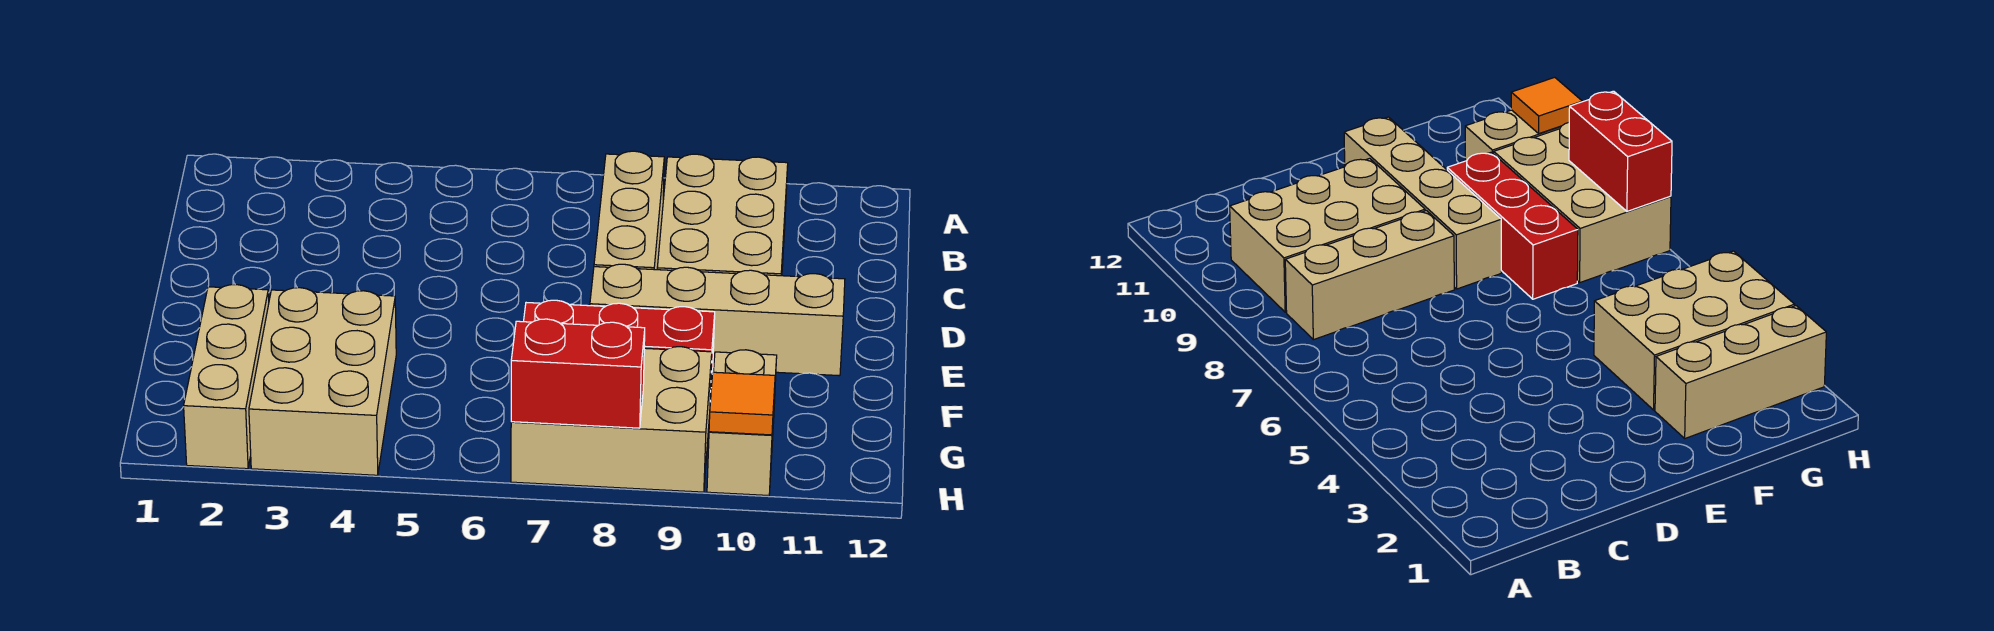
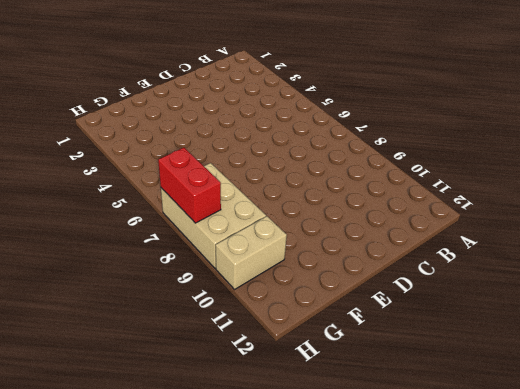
none -> tan brick B8:D8 level 1
none -> tan brick B9:D10 level 1

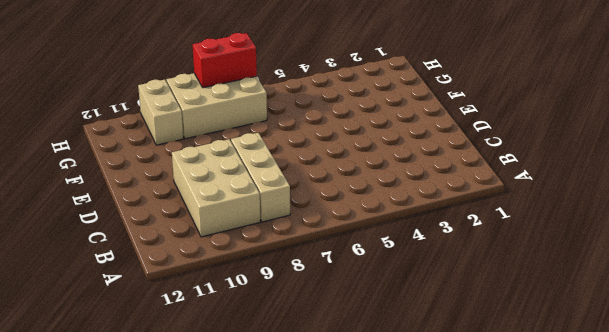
none -> tan brick E8:E11 level 1
none -> tan brick F2:H2 level 1

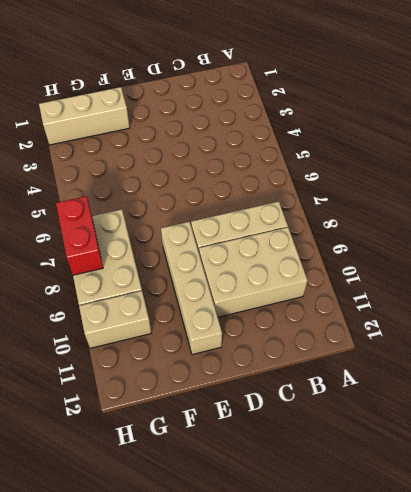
none -> tan brick F3:H4 level 1
none -> red brick F7:F9 level 1

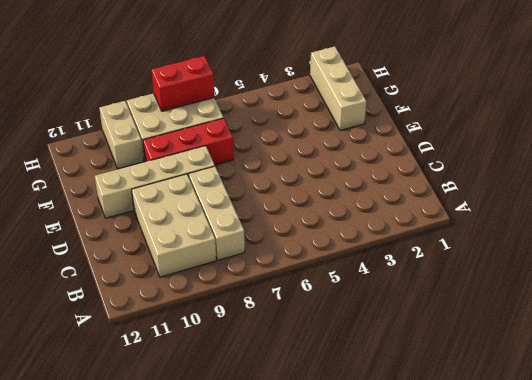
none -> tan brick F3:H4 level 1
none -> orange tile H10 level 2

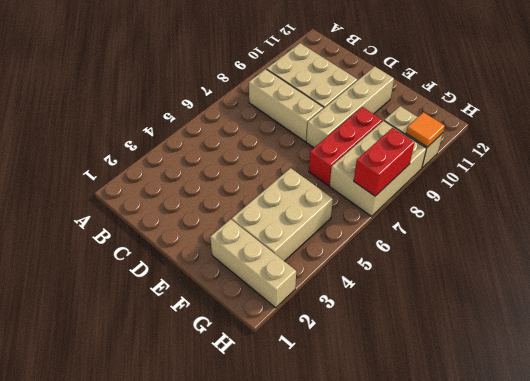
tan brick F3:G5 level 1 -> tan brick F3:H4 level 1

